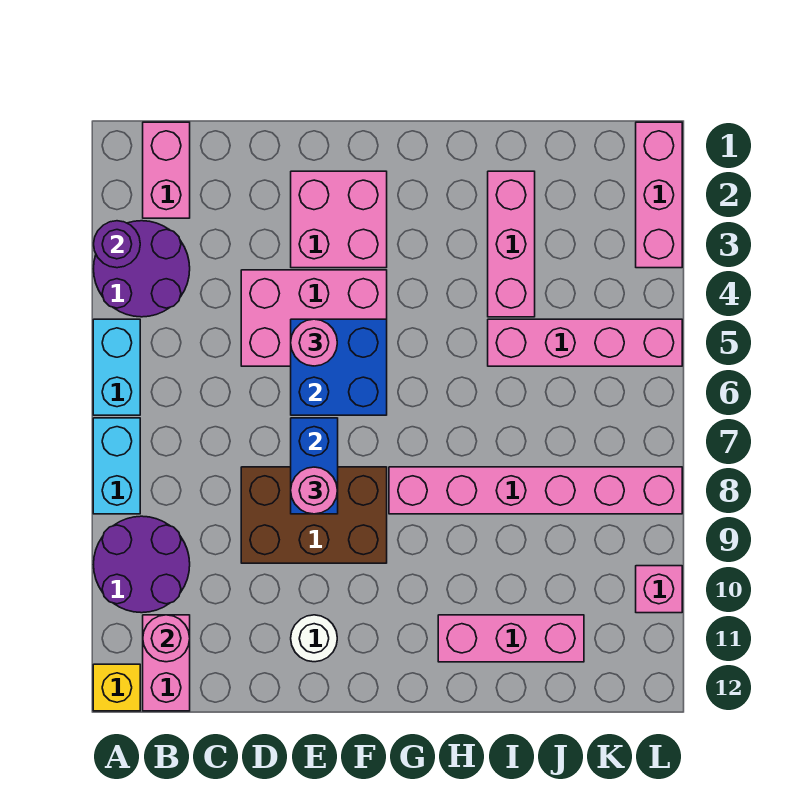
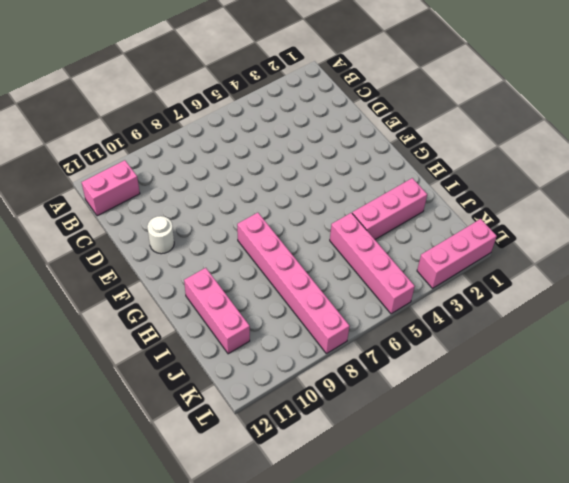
none -> purple round brick A3:B4 level 1
none -> cyan brick A5:A6 level 1
none -> cyan brick A7:A8 level 1

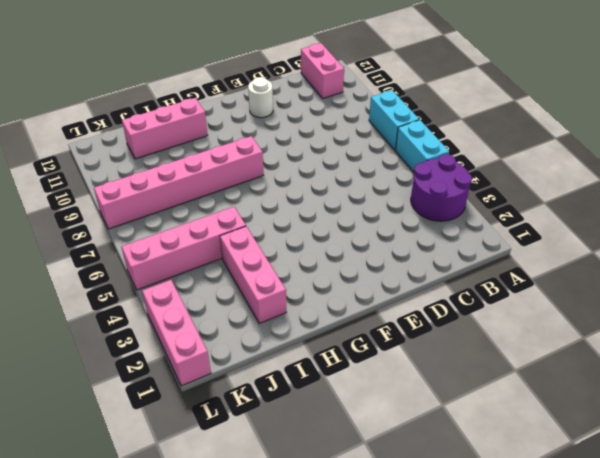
none -> purple round brick A9:B10 level 1
none -> yellow brick A12 level 1
none -> pink brick B1:B2 level 1

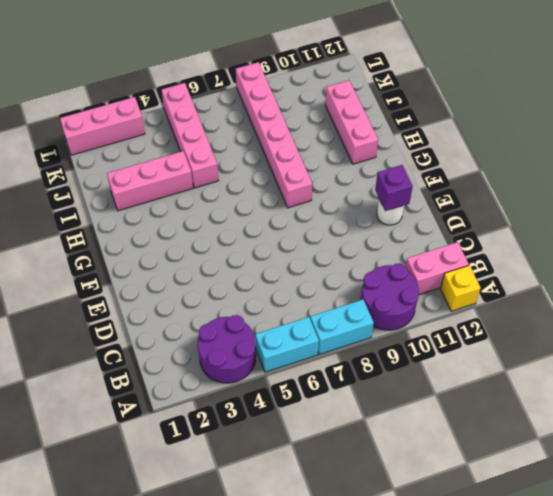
purple brick E11 level 2 -> none
none -> pink brick B1:B2 level 1
none -> pink brick D4:F5 level 1
none -> brown brick D8:F9 level 1

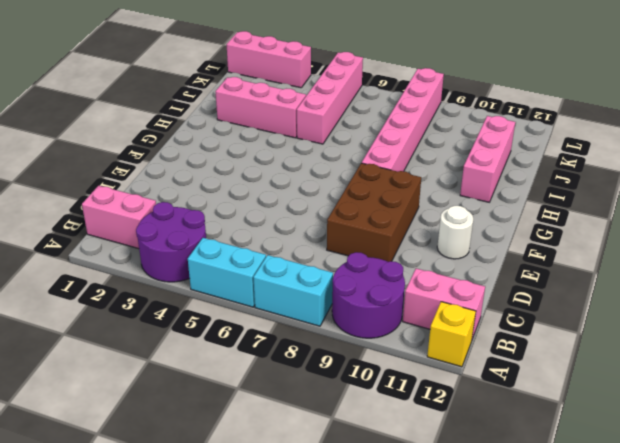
none -> pink brick D4:F5 level 1
none -> pink brick E2:F3 level 1
none -> pink brick L10 level 1

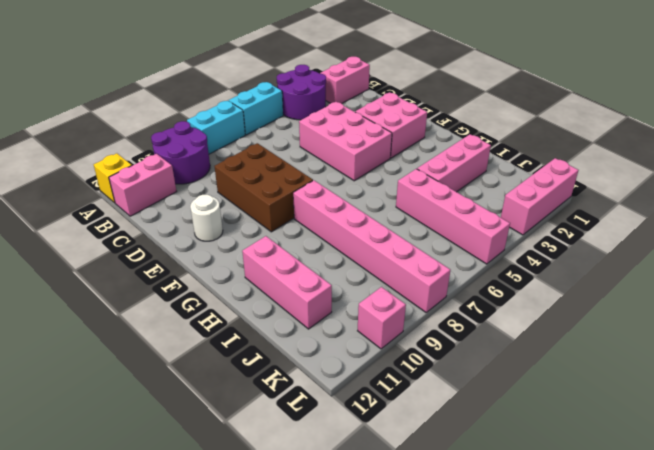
none -> purple round brick A3 level 2
none -> pink round brick B11 level 2
none -> blue brick E5:F6 level 2

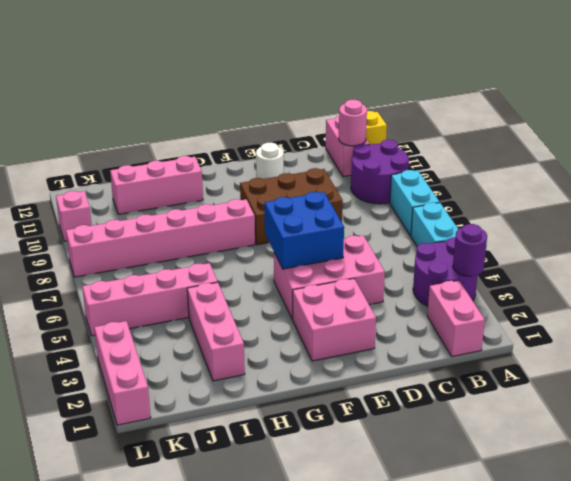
none -> blue brick E7:E8 level 2
none -> pink round brick E5 level 3
none -> pink round brick E8 level 3

